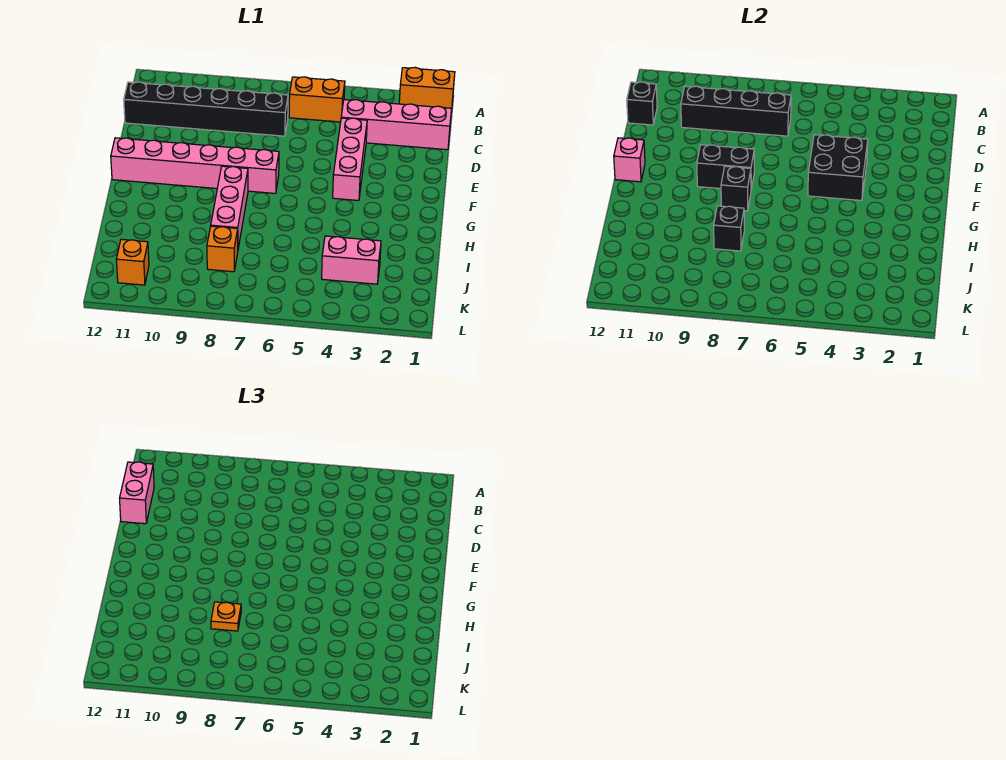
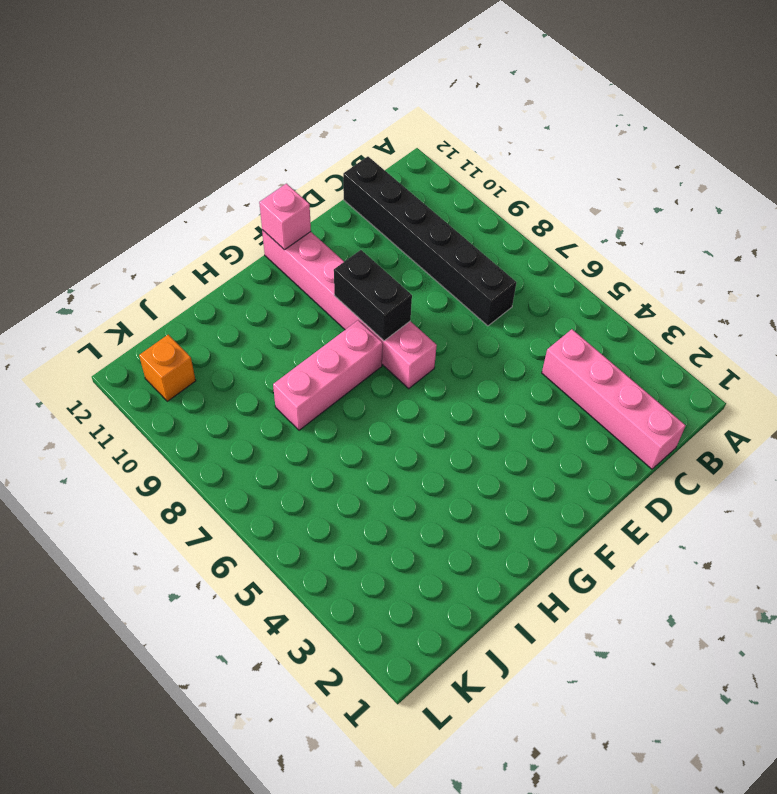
none -> orange brick A1:A2 level 1
none -> orange brick B5:B6 level 1
none -> pink brick D4:F4 level 1

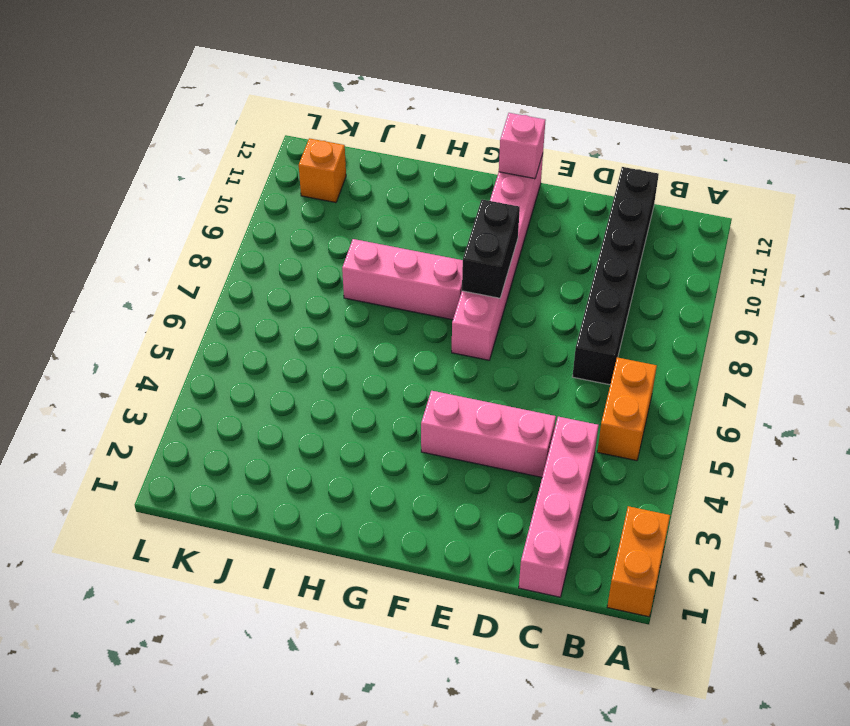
none -> pink brick J3:J4 level 1
none -> orange brick J8 level 1
none -> black brick C7:C10 level 2

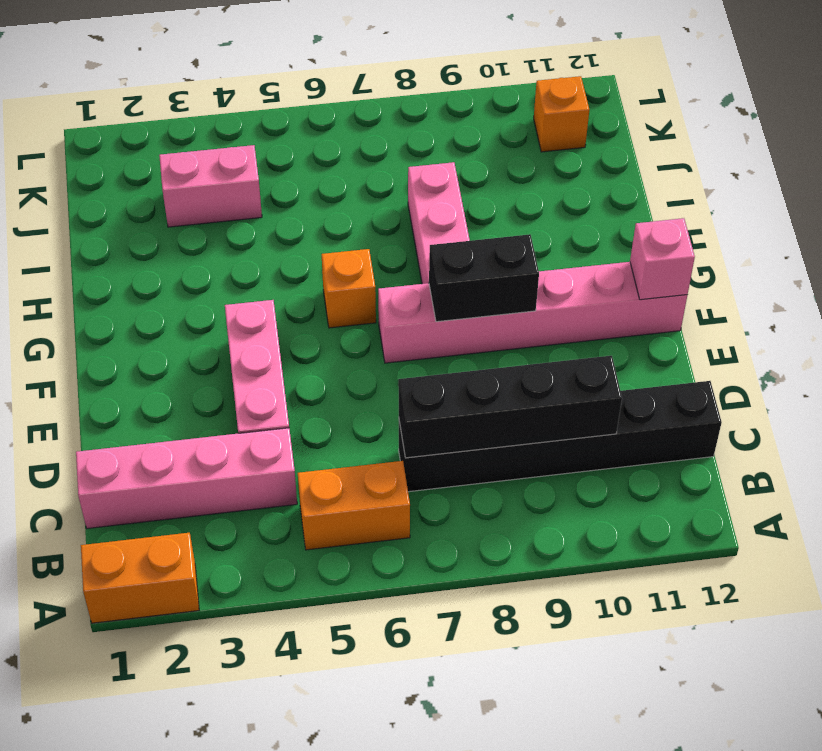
orange brick G6 level 1 -> orange brick J8 level 1
none -> black brick C12 level 2
none -> black brick E4:F5 level 2
none -> black brick G8 level 2

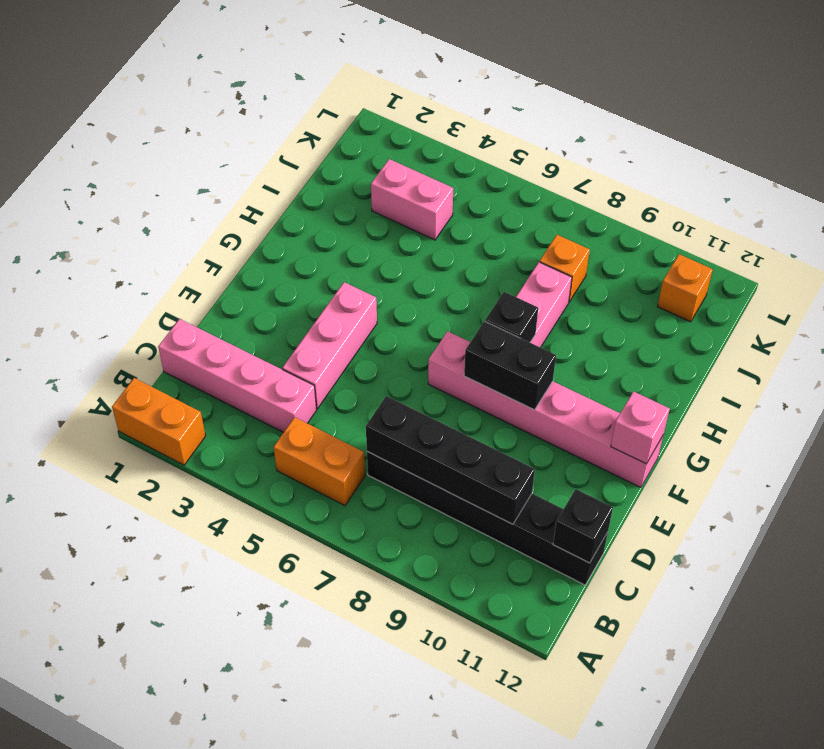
none -> black brick E4:F5 level 2
none -> black brick I8 level 2
none -> pink brick C12:D12 level 3

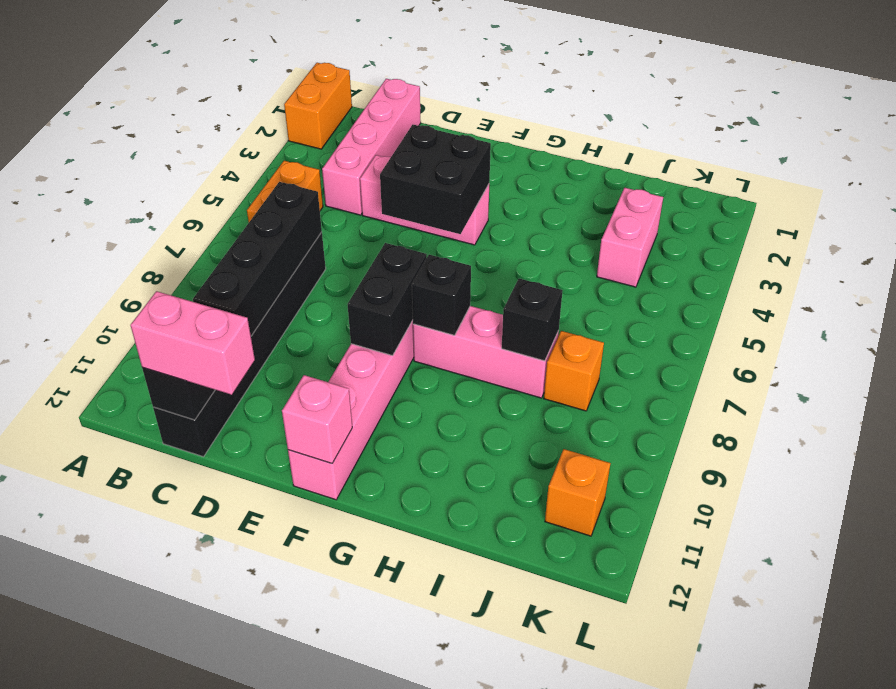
none -> orange plate I8 level 3

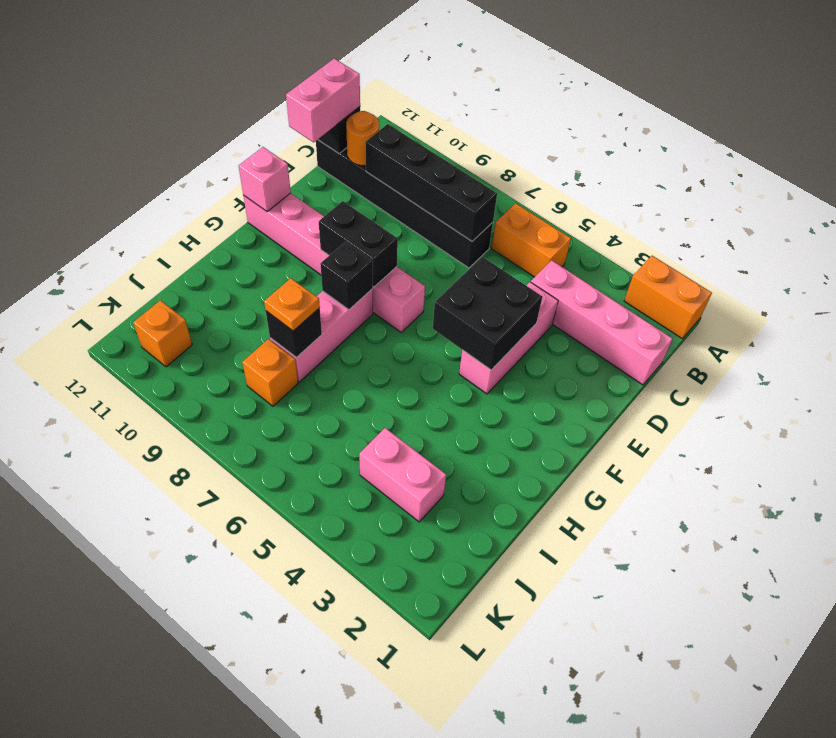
orange round brick C11 level 2 -> none

